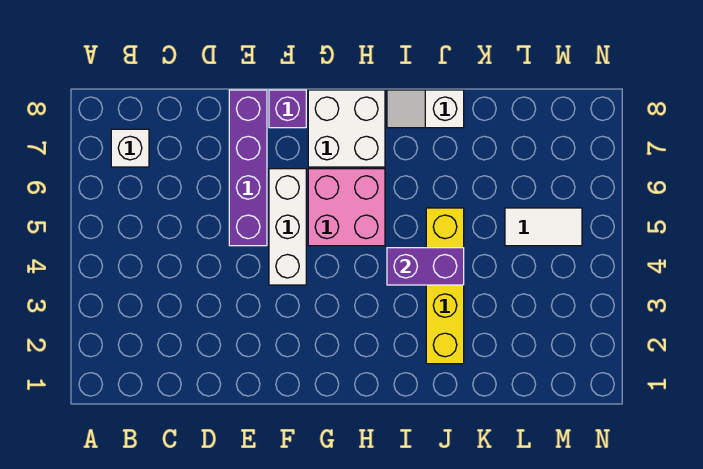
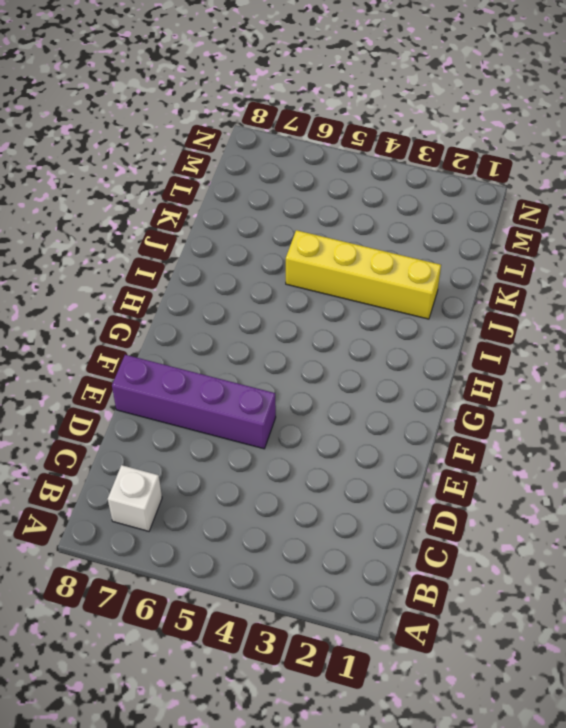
none -> white brick F4:F6 level 1
none -> purple brick F8 level 1

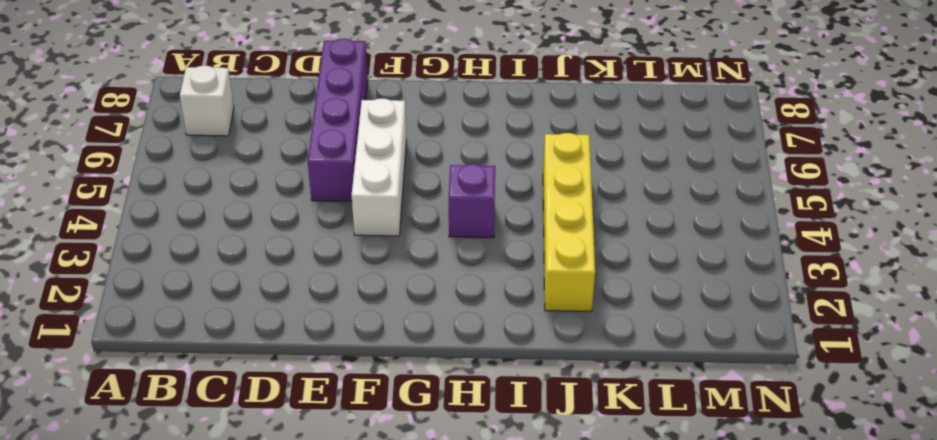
purple brick H4 level 1 -> purple brick F8 level 1
none -> pink brick G5:H6 level 1
none -> white brick G7:H8 level 1

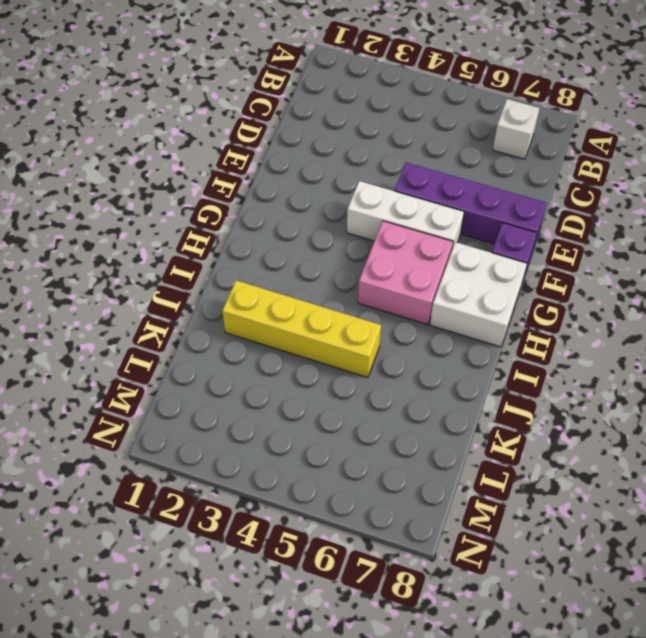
none -> white slope I8:J8 level 1 top J
none -> white tile L5:M5 level 1

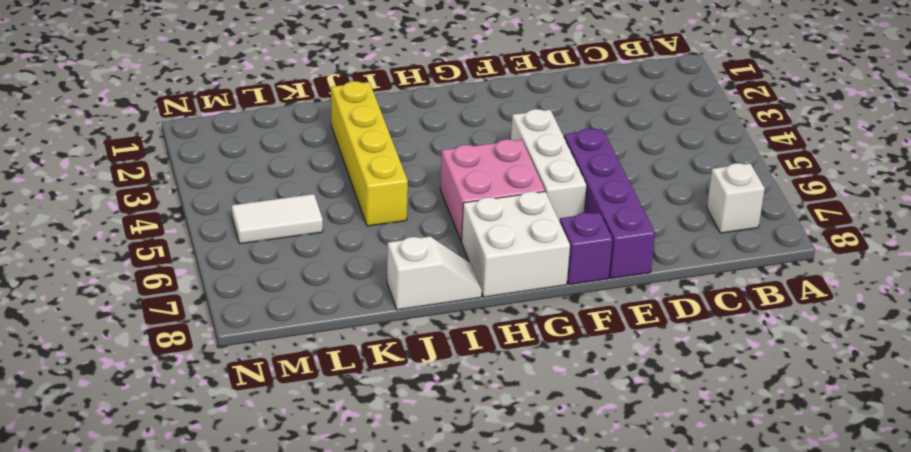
none -> purple brick I4:J4 level 2

